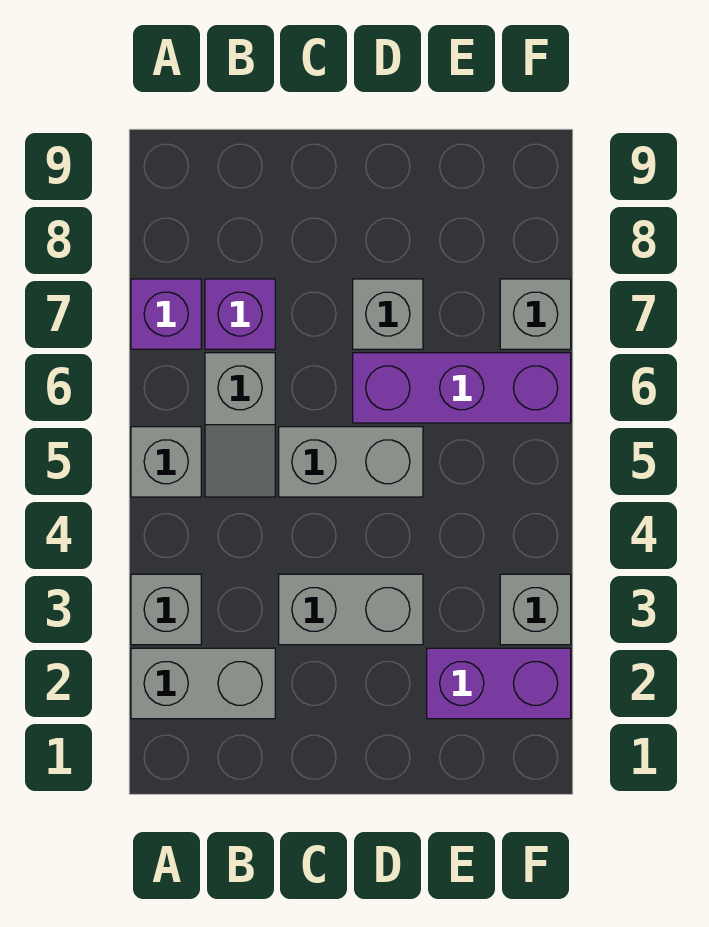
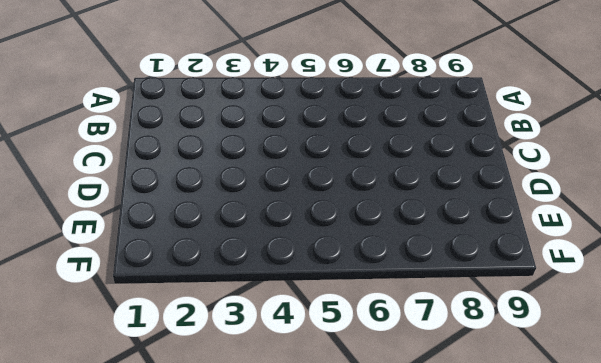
none -> grey brick A2:B2 level 1
none -> grey brick A3 level 1
none -> grey brick A5 level 1

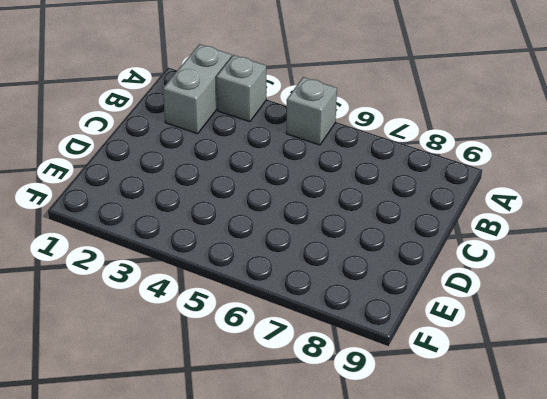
none -> purple brick A7 level 1
none -> grey slope B5:B6 level 1 top 6
none -> purple brick B7 level 1

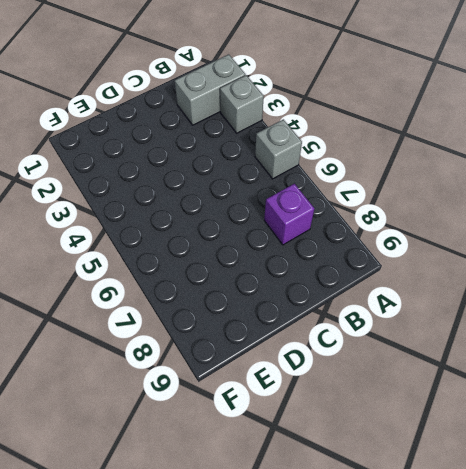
none -> purple brick A7 level 1
none -> grey slope B5:B6 level 1 top 6
none -> grey brick C3:D3 level 1

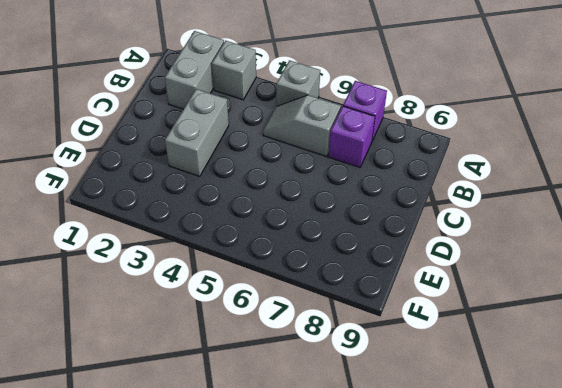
none -> grey brick C5:D5 level 1
none -> purple brick D6:F6 level 1
none -> grey brick D7 level 1

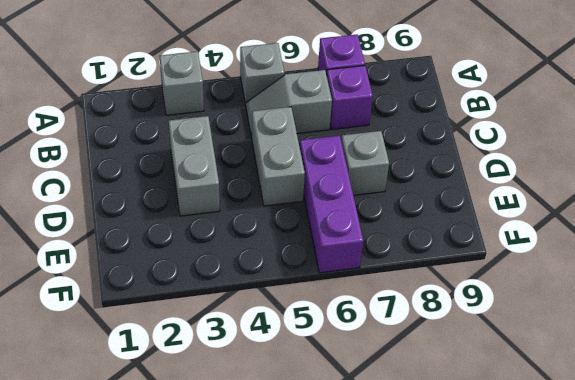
none -> grey brick A2:B2 level 1
none -> purple brick E2:F2 level 1
none -> grey brick F3 level 1

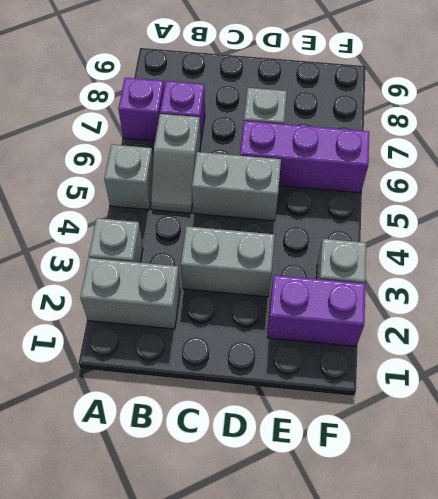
none -> grey brick F7 level 1

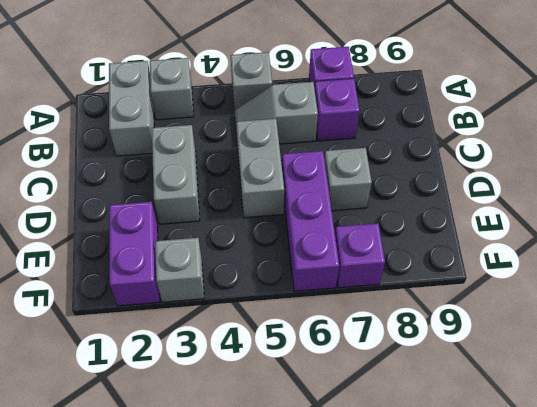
purple brick F7 level 1 -> grey brick F7 level 1

